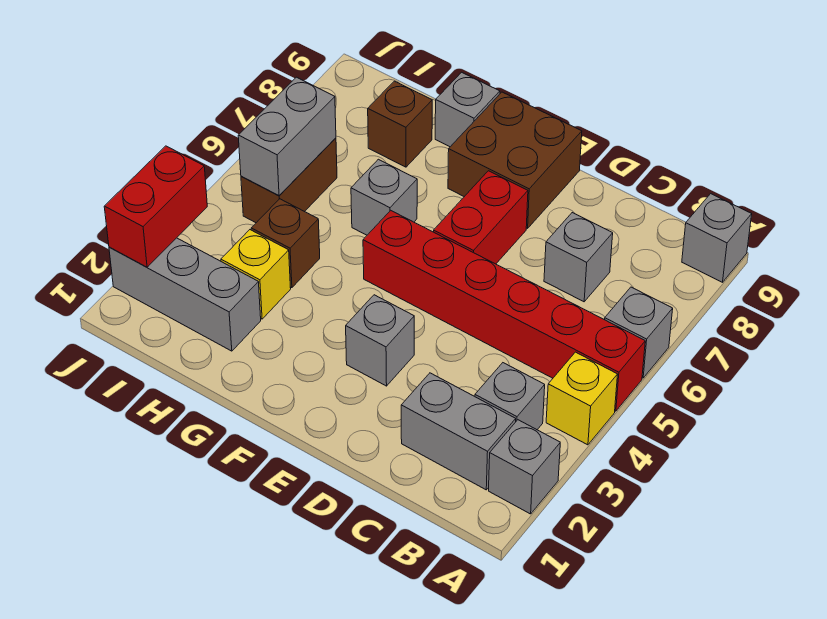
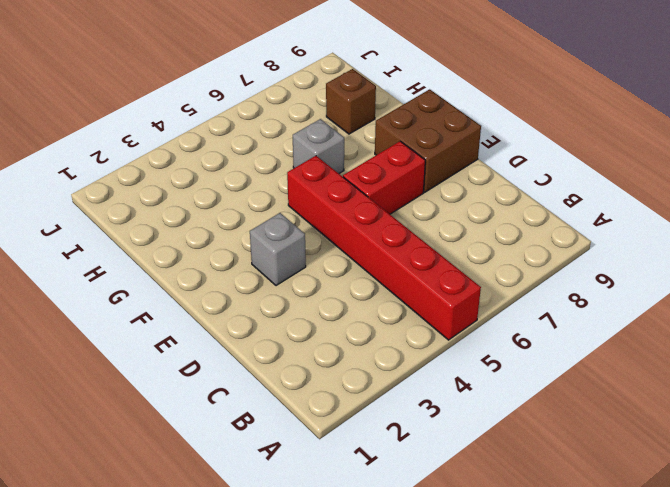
none -> grey brick A2 level 1
none -> yellow brick A4 level 1
none -> grey brick A6 level 1

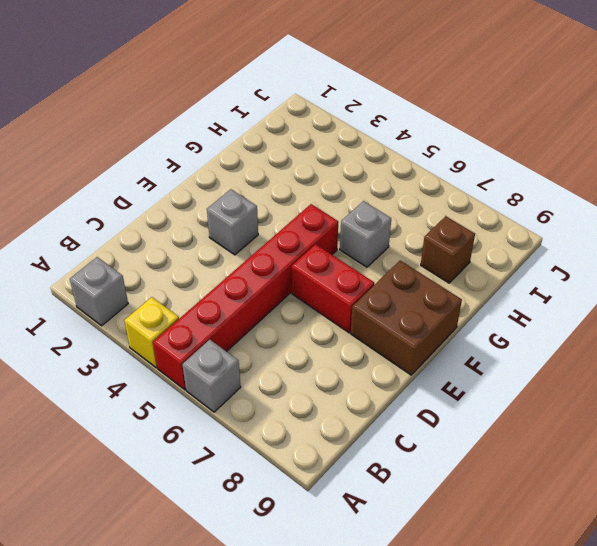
none -> grey brick A9 level 1
none -> grey brick B2:C2 level 1
none -> grey brick B3 level 1

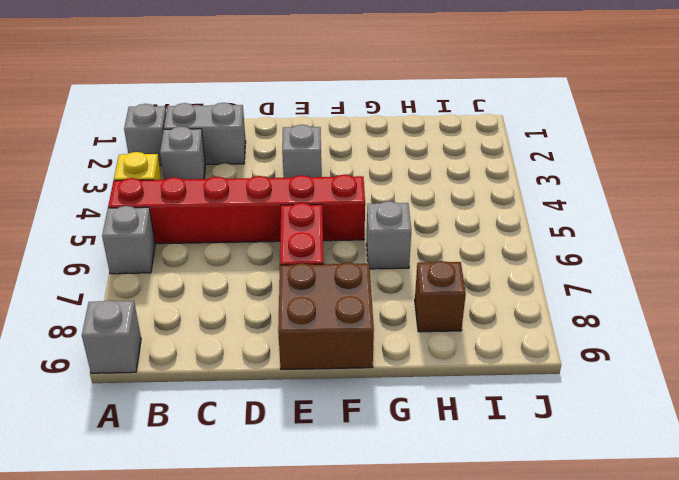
none -> grey brick C7 level 1
none -> grey brick G9 level 1
none -> grey brick H2:J2 level 1

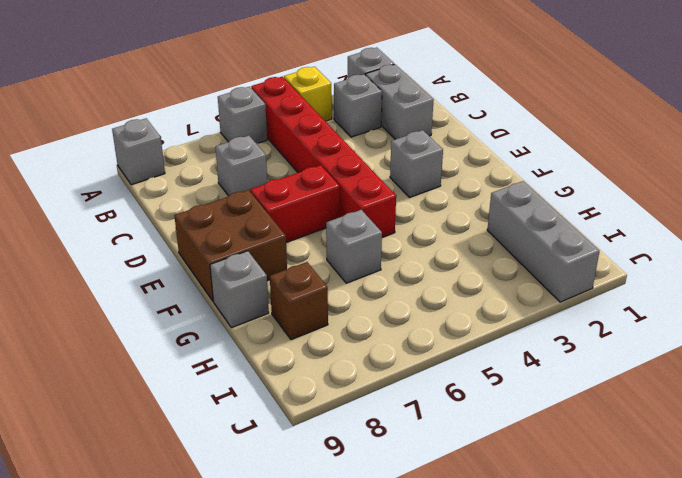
none -> yellow brick H3 level 1
none -> brown brick H4 level 1
none -> brown brick I5:I6 level 1

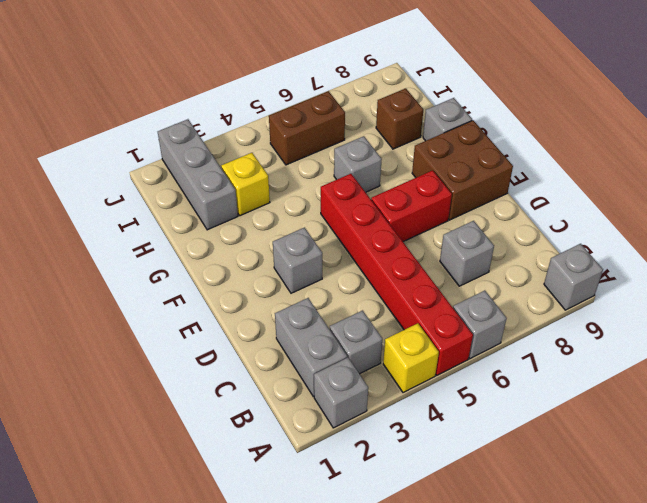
none -> brown brick H4 level 1
none -> grey brick I5:I6 level 2
none -> red brick J2:J3 level 2

